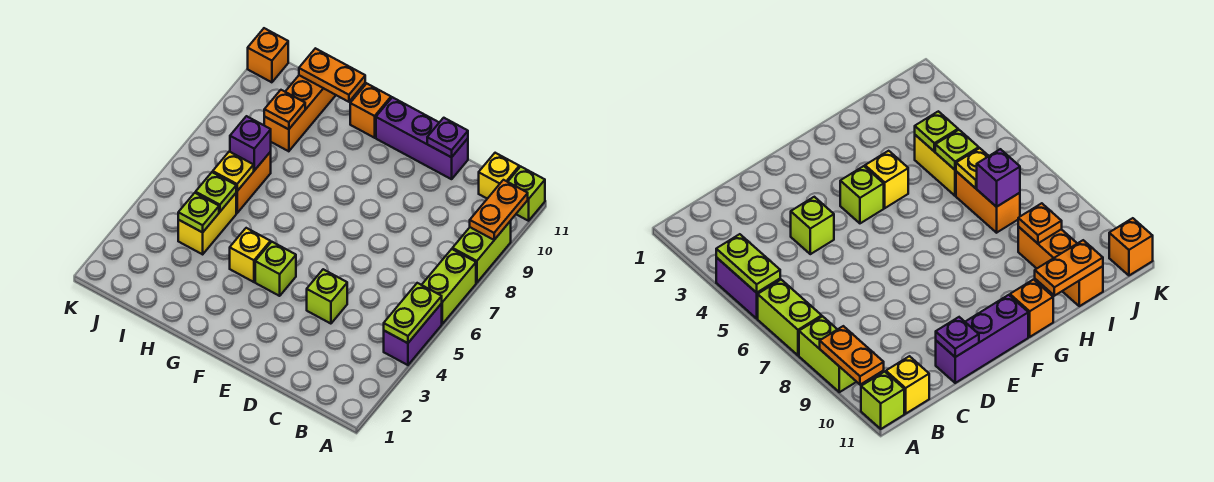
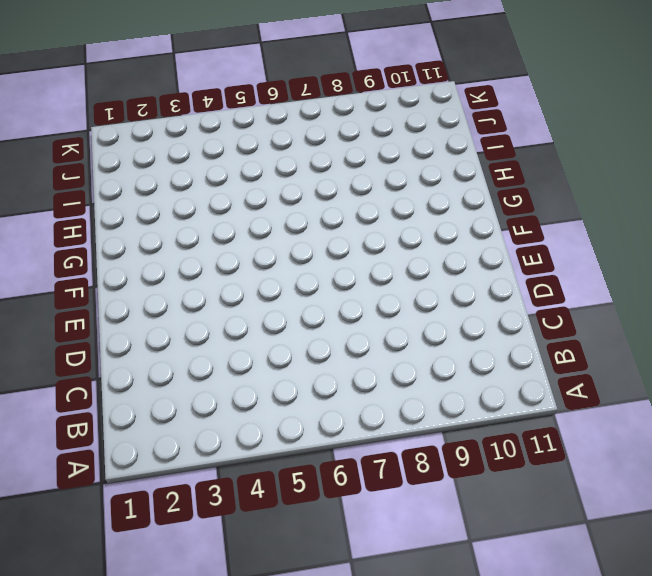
none -> purple brick A4:A5 level 1
none -> lime brick A6:A7 level 1
none -> lime brick A8:A9 level 1

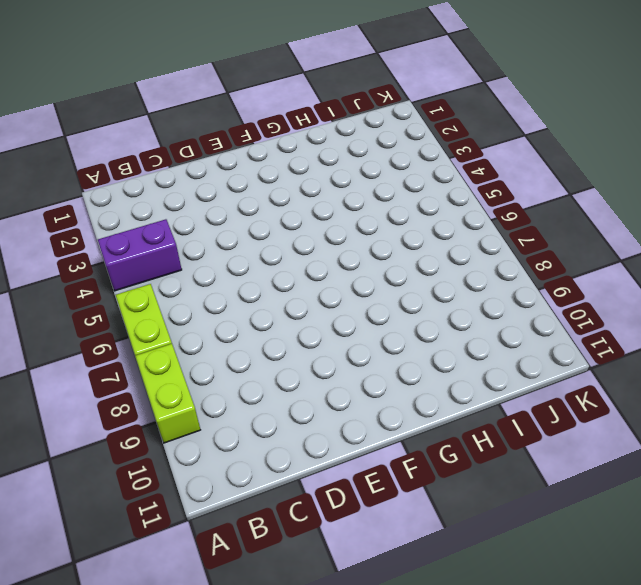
purple brick A4:B4 level 1 -> purple brick A4:A5 level 1
none -> lime brick A11 level 1
none -> yellow brick B11 level 1
none -> lime brick D4 level 1

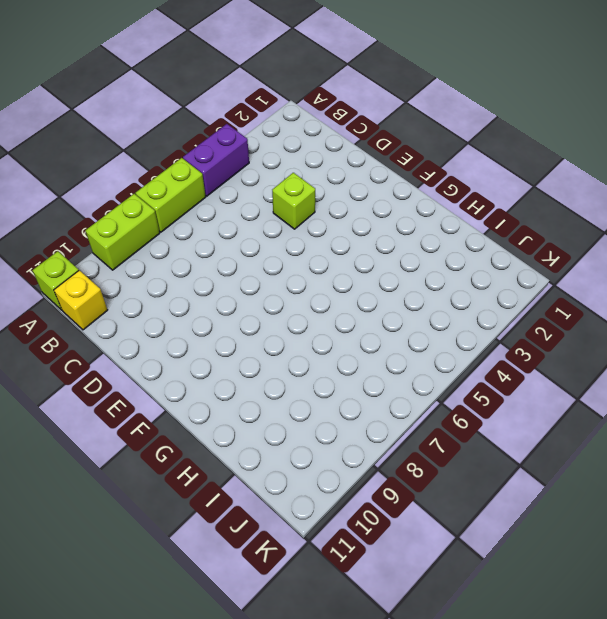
none -> purple brick D11:F11 level 1
none -> lime brick F4 level 1
none -> yellow brick G4 level 1

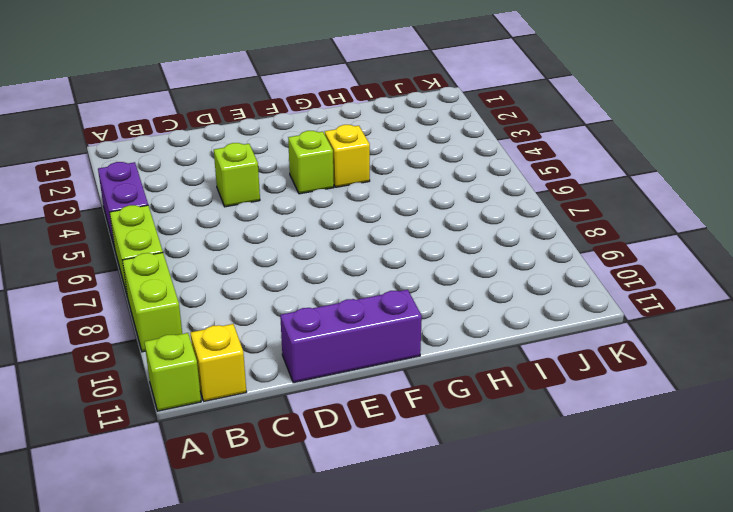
none -> orange brick G11 level 1
none -> yellow brick I4:I5 level 1
none -> orange brick I6:I7 level 1

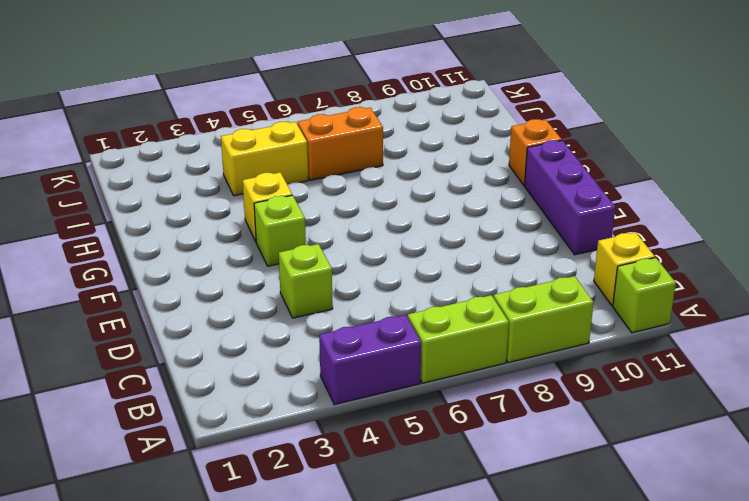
none -> orange brick I9:I11 level 1
none -> orange brick K11 level 1
none -> lime plate A4:A5 level 2

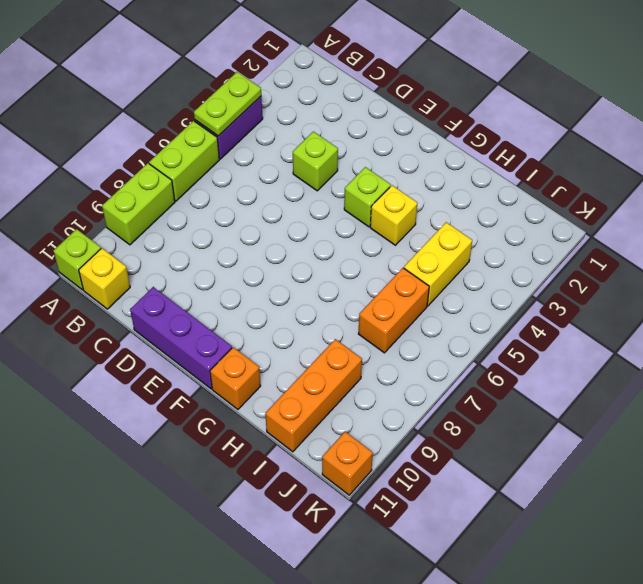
none -> orange plate A9:A10 level 2
none -> purple plate D11 level 2
none -> orange plate H11:I11 level 2

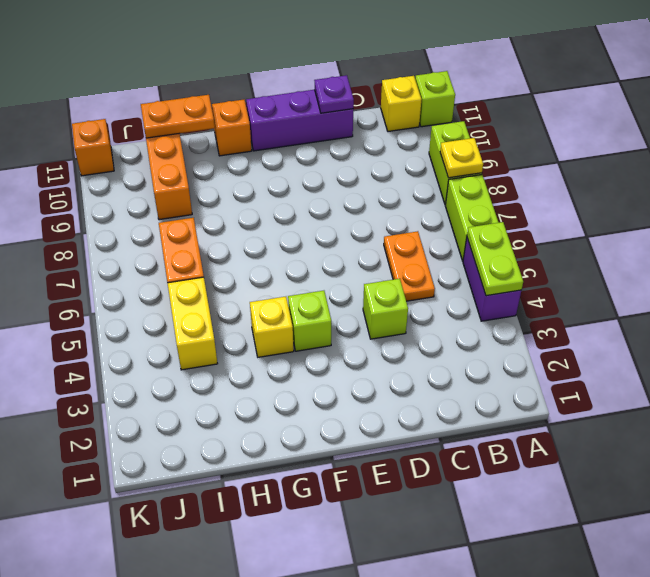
yellow plate A8 level 2 -> yellow plate I6 level 2
orange plate C5:C6 level 1 -> orange plate A9:A10 level 2
none -> lime plate I4 level 2
none -> lime plate I5 level 2
none -> purple brick I7 level 2

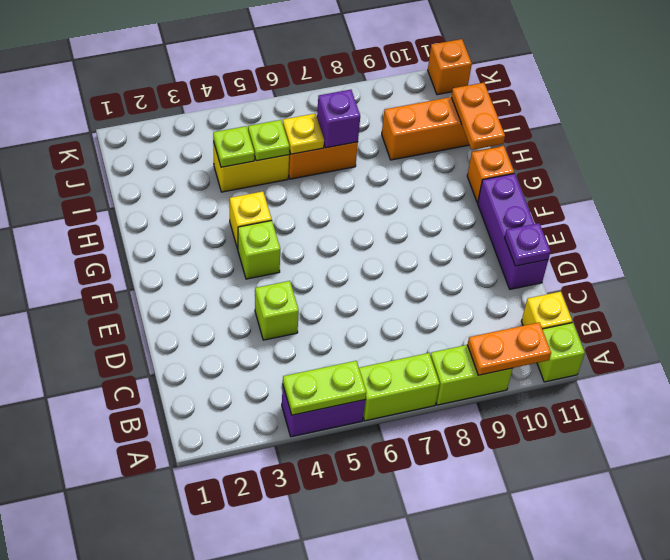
none -> orange plate I9 level 2

